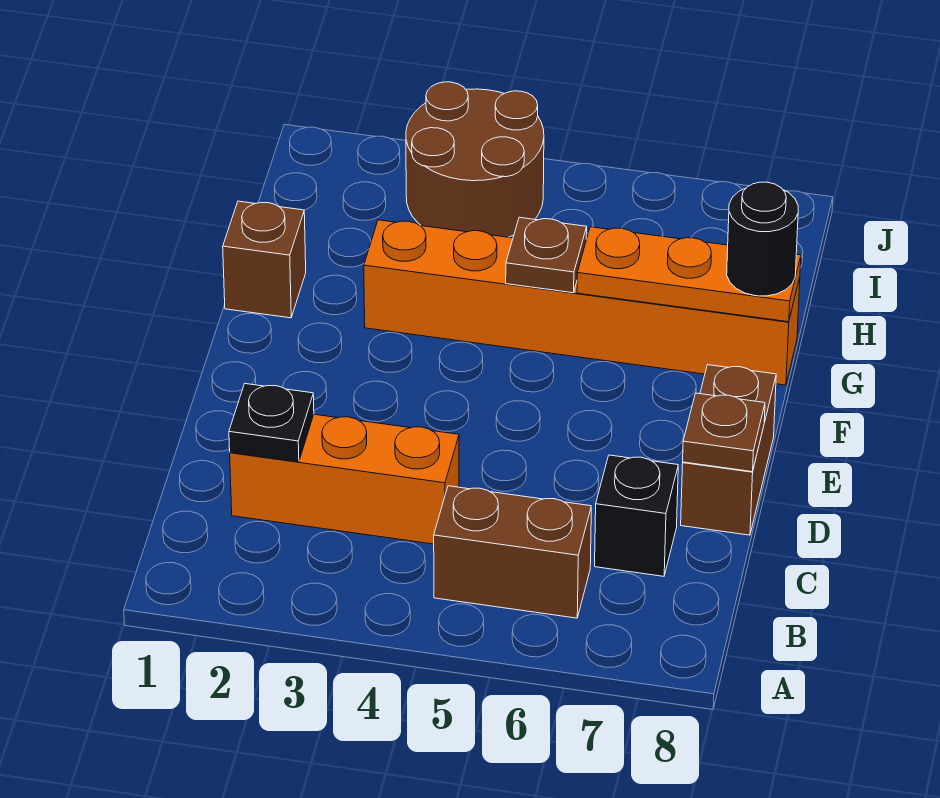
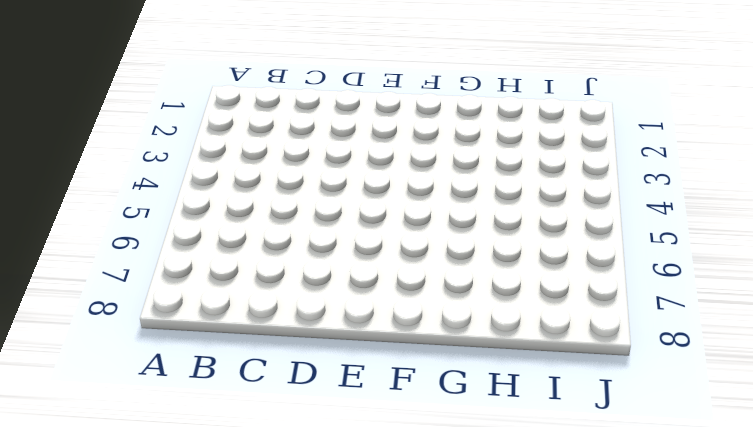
none -> brown brick B5:B6 level 1
none -> orange brick C2:C4 level 1
none -> black brick C7 level 1

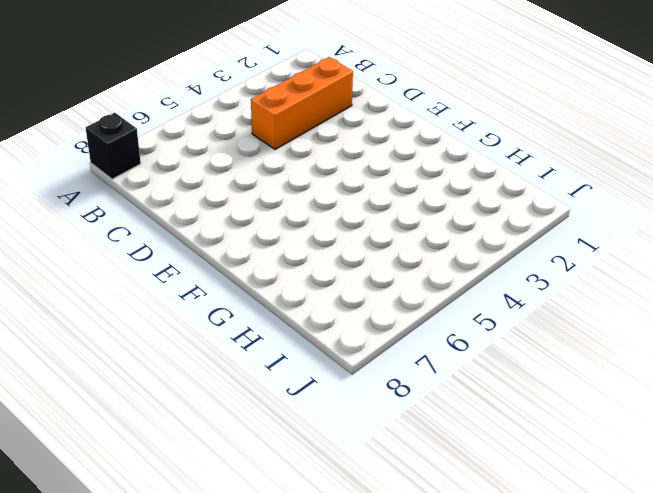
black brick A8 level 1 -> black brick C7 level 1
none -> brown brick B5:B6 level 1
none -> brown brick D8:E8 level 1
none -> brown brick G1 level 1

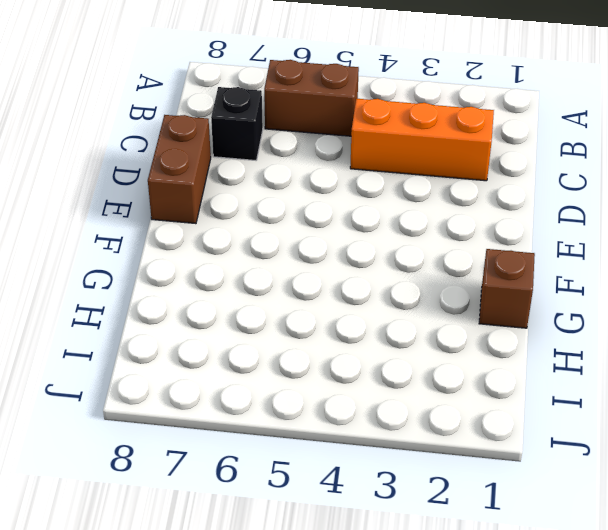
none -> orange brick G3:G8 level 1
none -> brown round brick I3:J4 level 1
none -> black plate C2 level 2

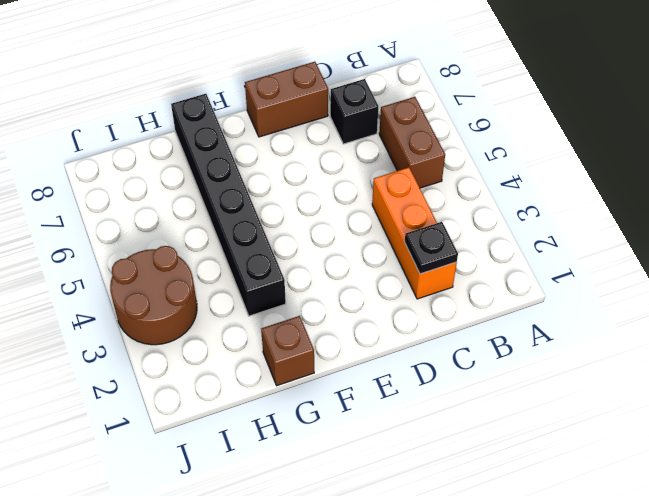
black brick G3:G8 level 1 -> orange brick G3:G8 level 1
none -> brown plate D8 level 2
none -> brown plate G5 level 2
none -> orange plate G6:G8 level 2

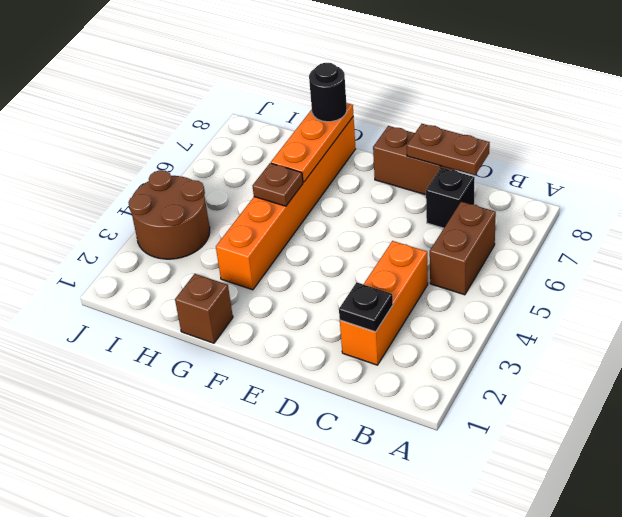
brown plate C8:D8 level 2 -> brown plate D8 level 2

